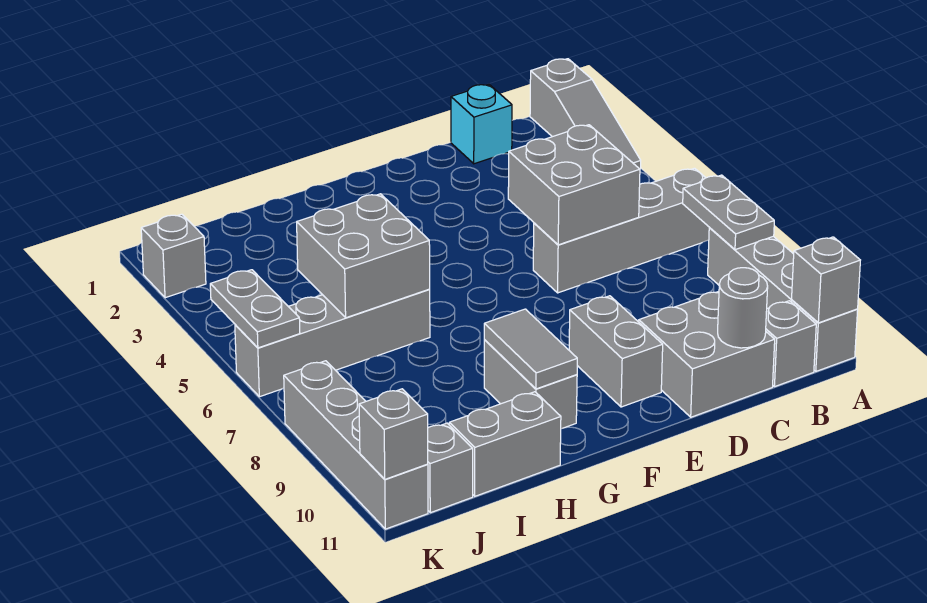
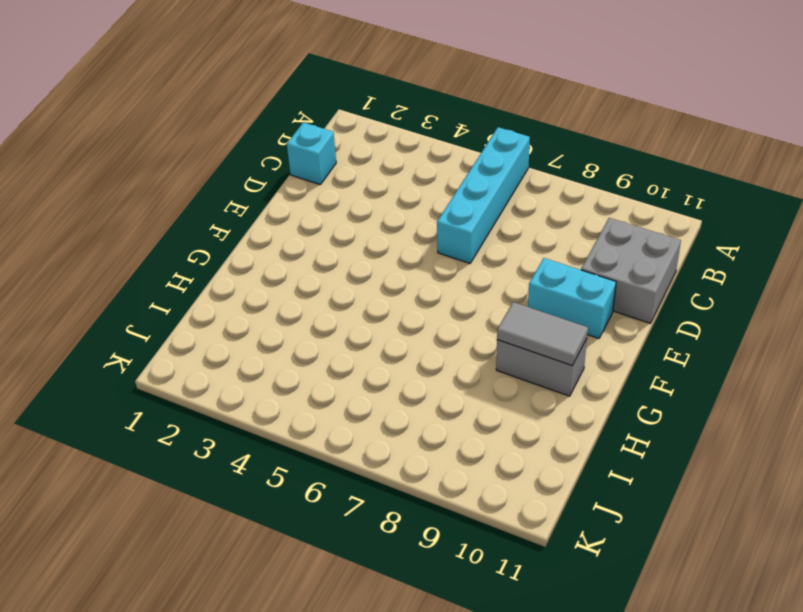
cyan brick A6:D6 level 1 -> grey brick A6:D6 level 1
cyan brick E9:E10 level 1 -> grey brick E9:E10 level 1
none -> grey slope A1:A3 level 1 top 1
none -> grey brick A8:A11 level 1
none -> grey brick B11 level 1

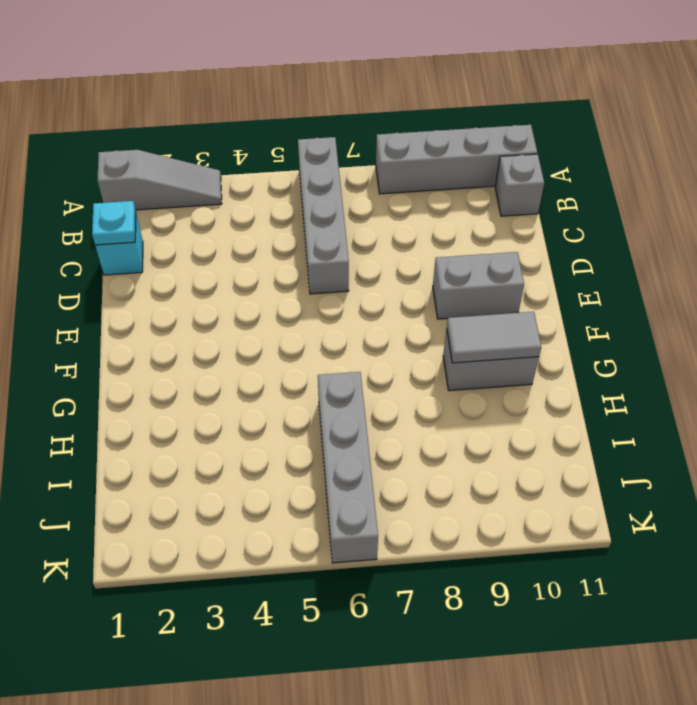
cyan plate C1 level 2 -> none
none -> grey brick C10:D11 level 1
none -> grey brick H11:I11 level 1
none -> grey brick J11 level 1

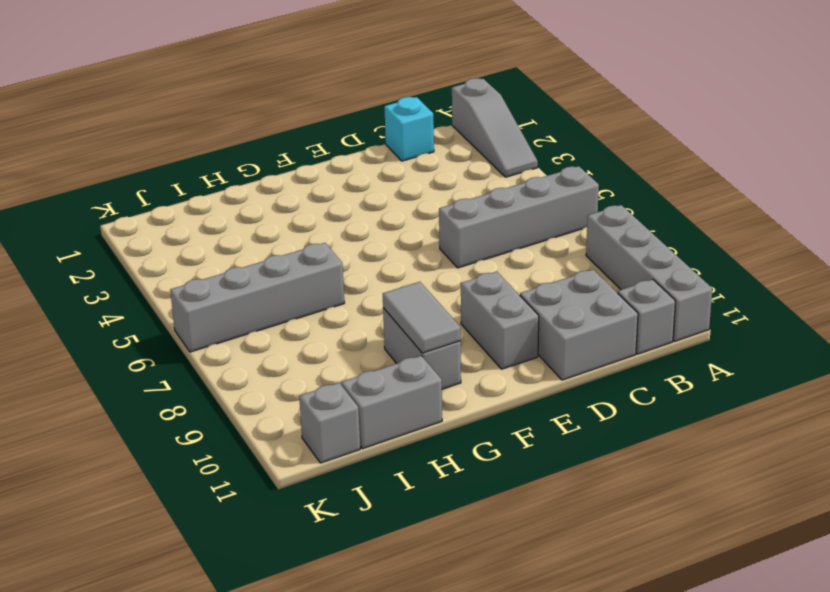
none -> grey brick K2 level 1
none -> grey brick K8:K11 level 1
none -> grey plate A7:A8 level 2

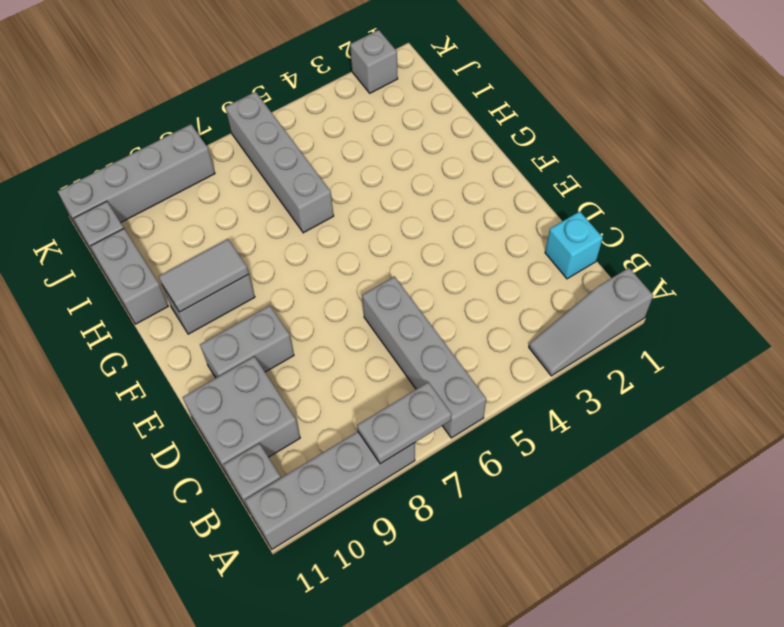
none -> grey brick A11 level 2
none -> grey brick C5:D6 level 2
none -> grey round brick C11 level 2

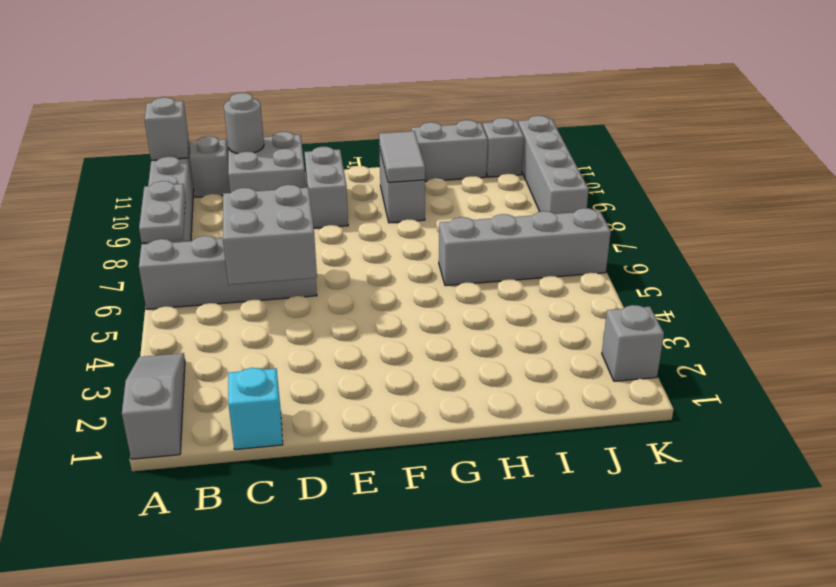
none -> grey brick H5:I6 level 2
none -> grey plate K5:K6 level 2
none -> grey brick K11 level 2

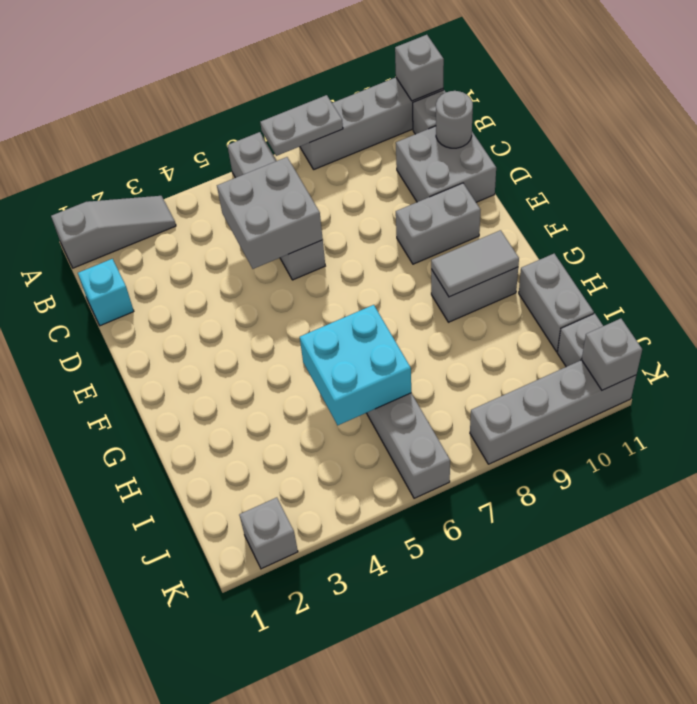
cyan brick H5:I6 level 2 -> grey brick H5:I6 level 2
none -> grey plate K5:K6 level 2

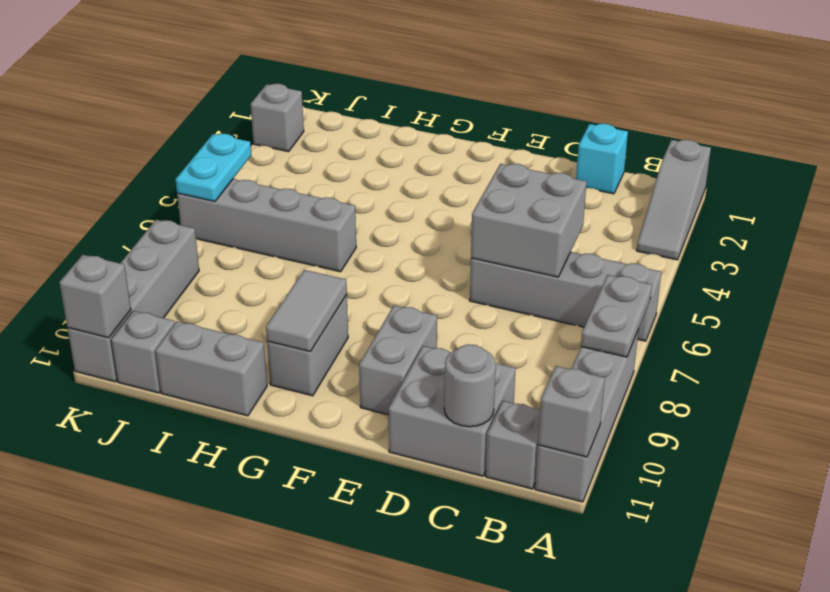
cyan plate K5:K6 level 2 -> grey plate K5:K6 level 2
none -> grey brick H5:I6 level 2

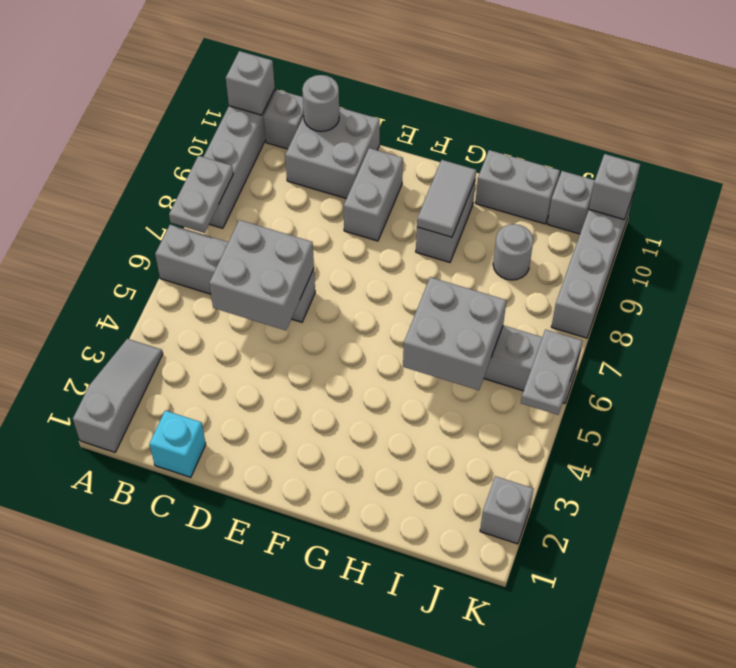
grey round brick I9 level 1 -> none

